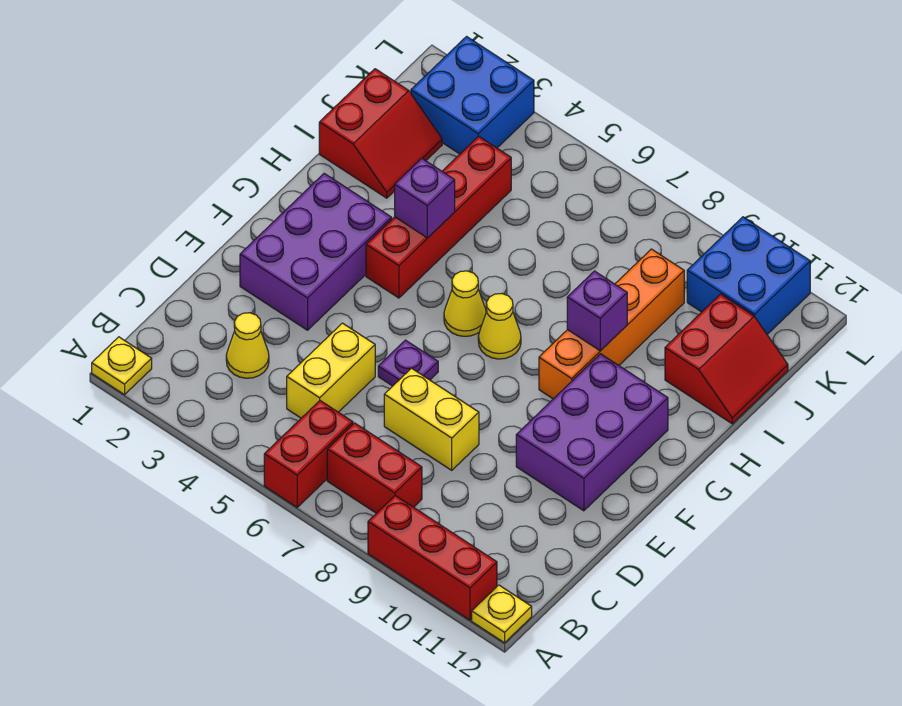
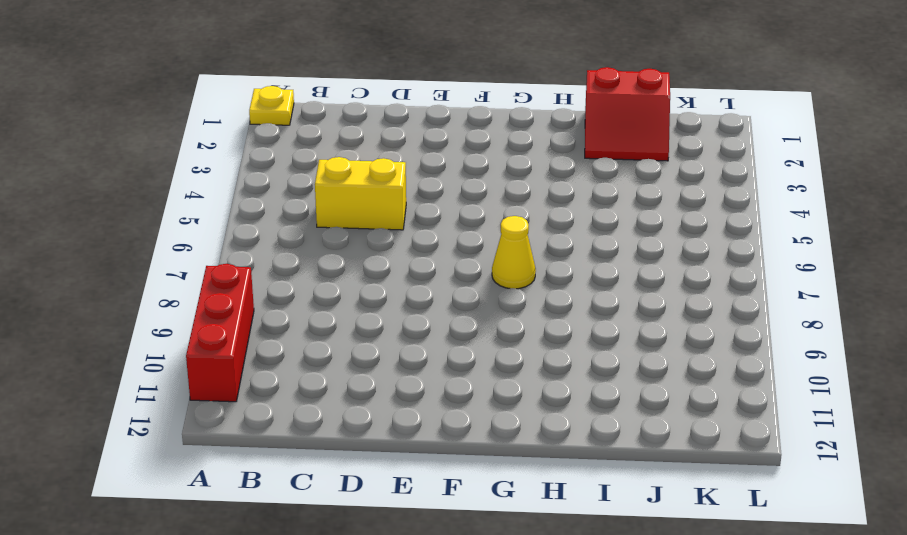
none -> red brick A6:B6 level 1
none -> yellow plate A12 level 1
none -> red brick B7:B8 level 1

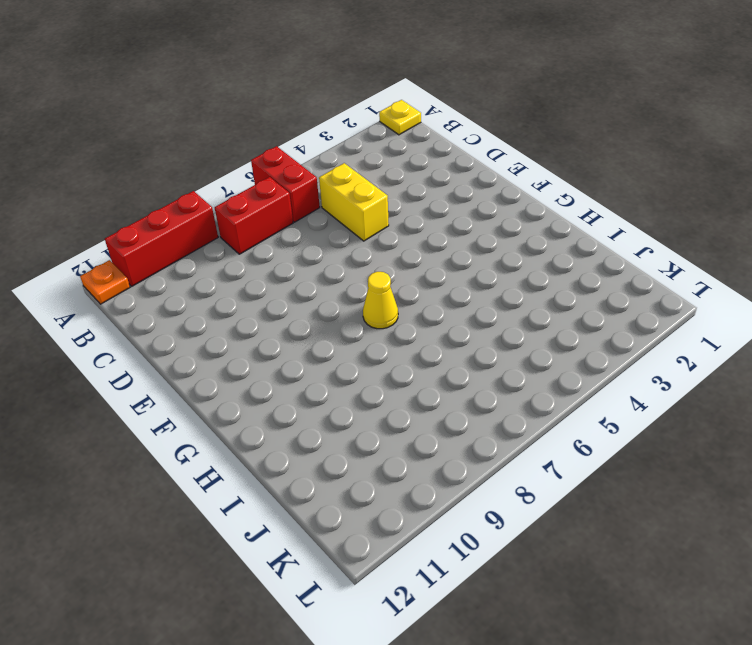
orange plate A12 level 1 -> yellow plate A12 level 1
none -> yellow cone C3 level 1
none -> yellow brick D7:D8 level 1
none -> purple brick E2:G3 level 1

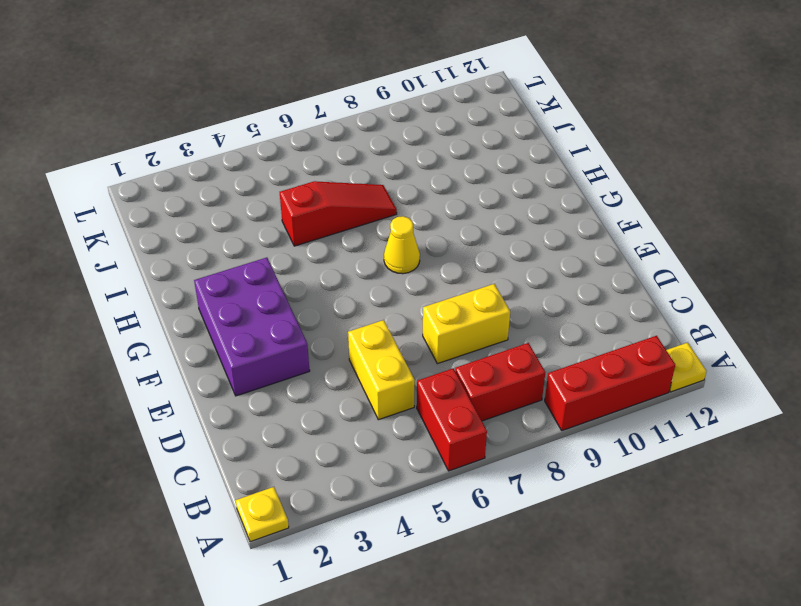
red slope I5:I7 level 1 top 5 -> none
none -> yellow cone C3 level 1
none -> purple plate E6 level 1
none -> purple brick E10:G11 level 1

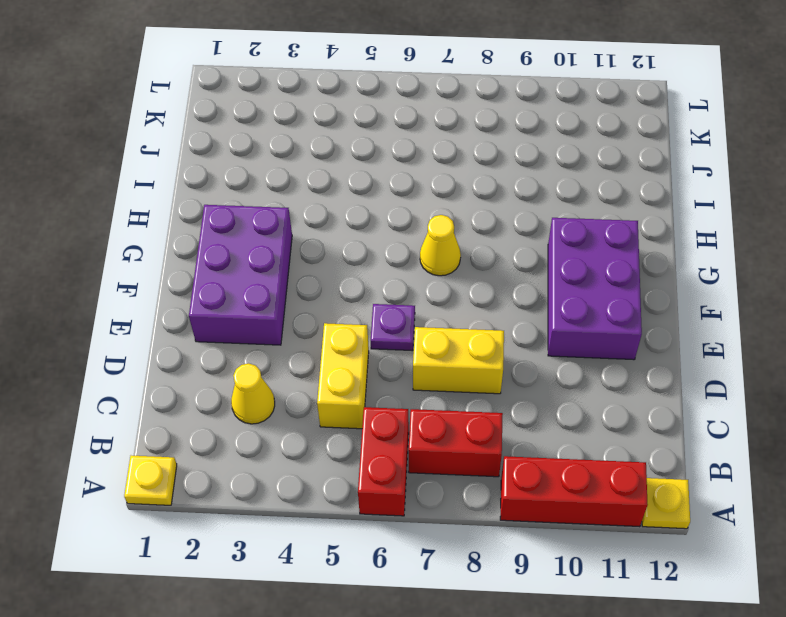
none -> red brick G4:J4 level 1
none -> yellow cone G6 level 1
none -> orange brick G9:J9 level 1

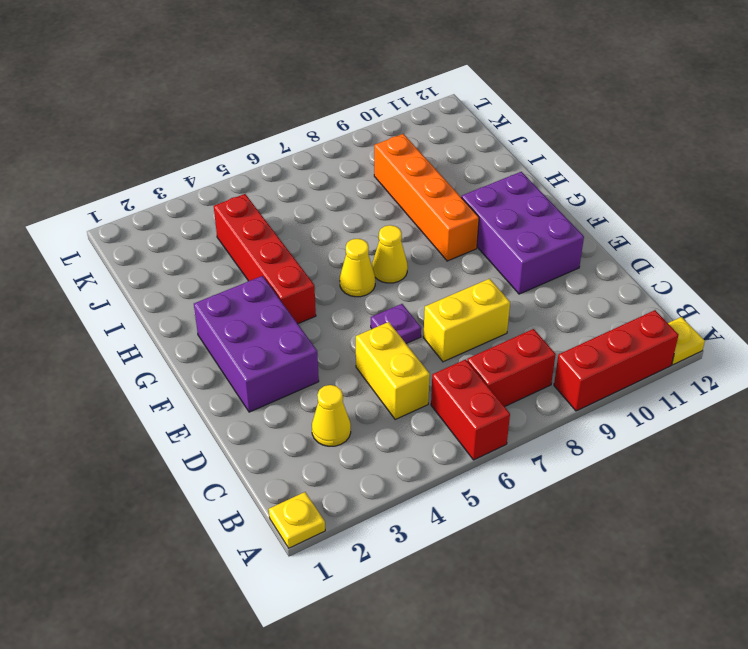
none -> red slope I1:J2 level 1 top 1
none -> red slope I11:J12 level 1 top 11
none -> blue brick K2:L3 level 1

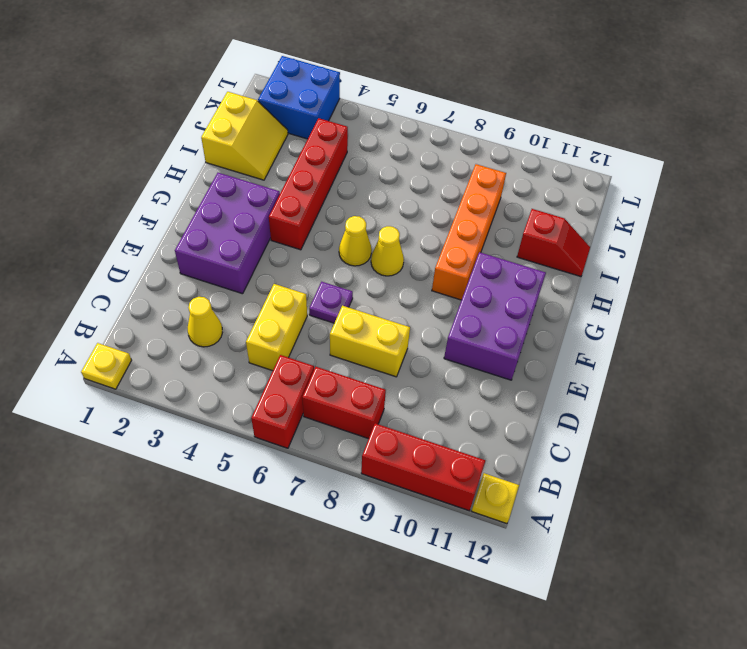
yellow slope I1:J2 level 1 top 1 -> red slope I1:J2 level 1 top 1
red slope I11:I12 level 1 top 11 -> red slope I11:J12 level 1 top 11
none -> blue brick K10:L11 level 1
none -> purple brick H4 level 2
none -> purple brick H9 level 2

